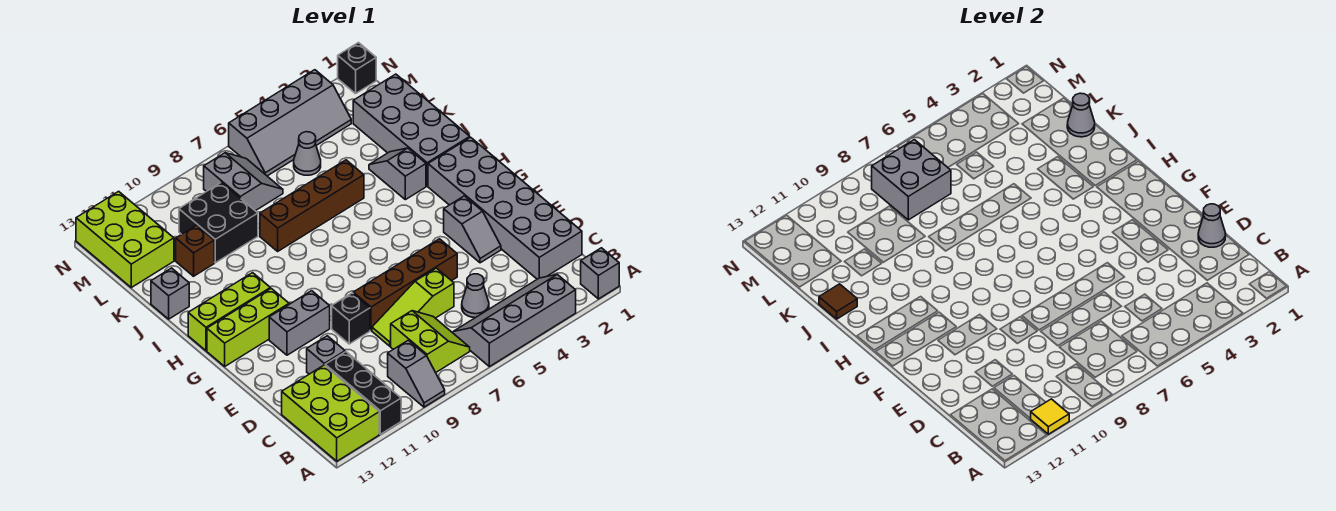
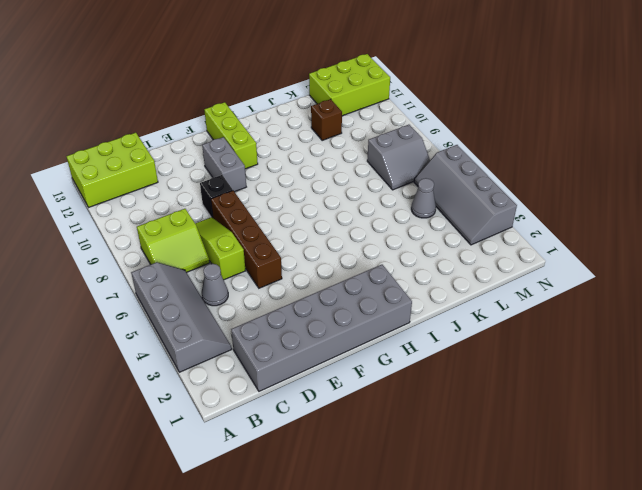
none -> grey brick A1 level 1
none -> grey slope A9:B9 level 1 top B
none -> black brick A11:C11 level 1
none -> grey brick D11 level 1

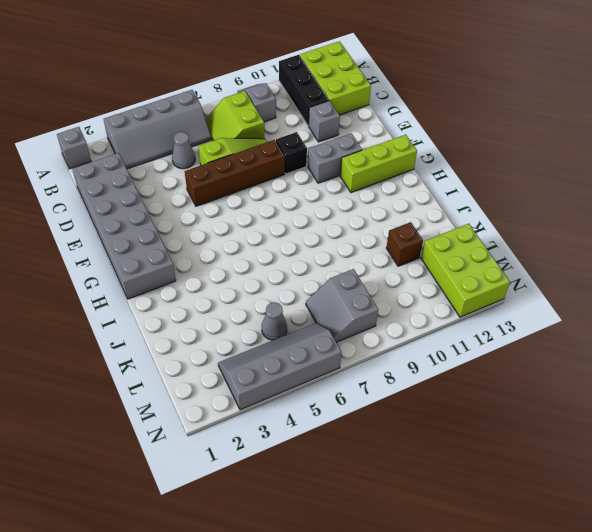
none -> grey slope E3:F3 level 1 top F
none -> lime brick H11:H13 level 1
none -> grey brick I1:L2 level 1
none -> grey slope I3:J3 level 1 top I

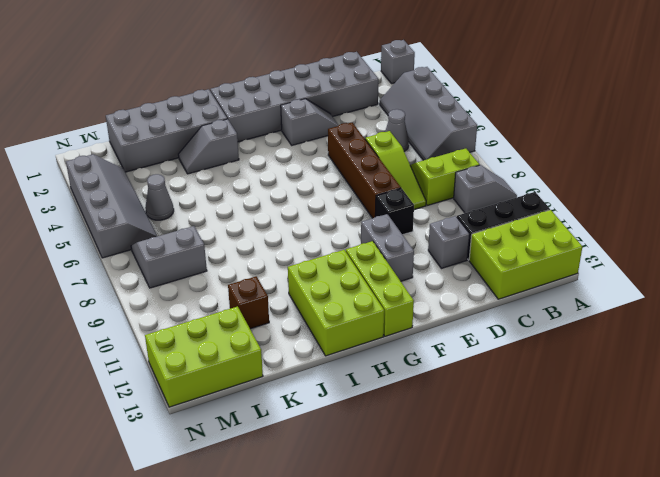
lime brick H11:I13 level 1 -> lime brick H11:H13 level 1
none -> brown brick J5:J8 level 1
none -> grey brick J13 level 1
none -> black brick K9:L10 level 1
none -> black brick N1 level 1

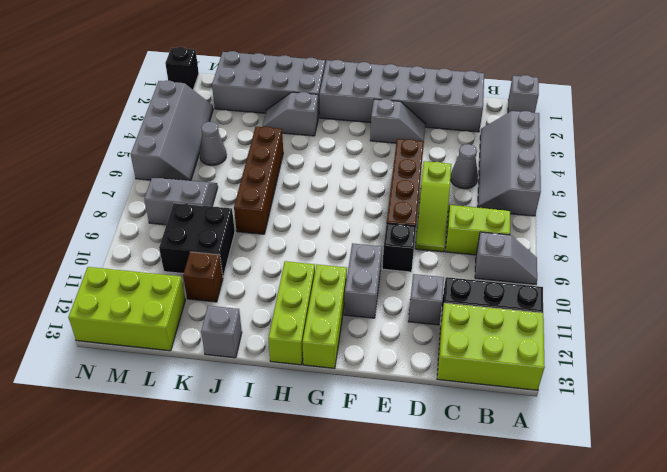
none -> yellow tile A11 level 2
none -> grey cone D1 level 2
none -> brown tile J13 level 2
none -> grey cone K1 level 2

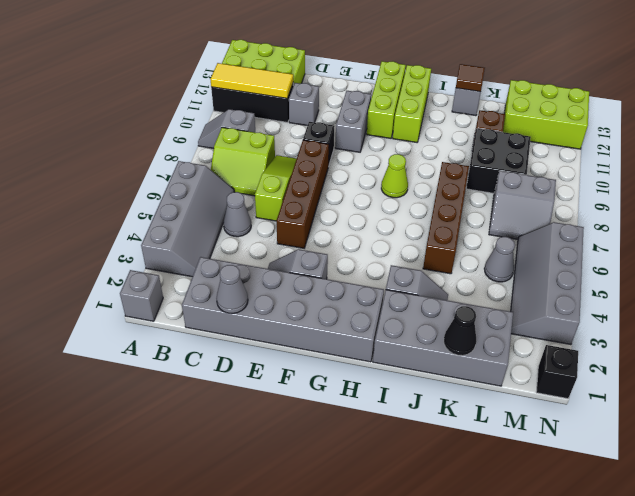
yellow tile A11:C11 level 2 -> yellow tile A11 level 2
lime cone H8 level 1 -> none
black cone K1 level 2 -> grey cone K1 level 2
none -> grey brick L7:M8 level 2

